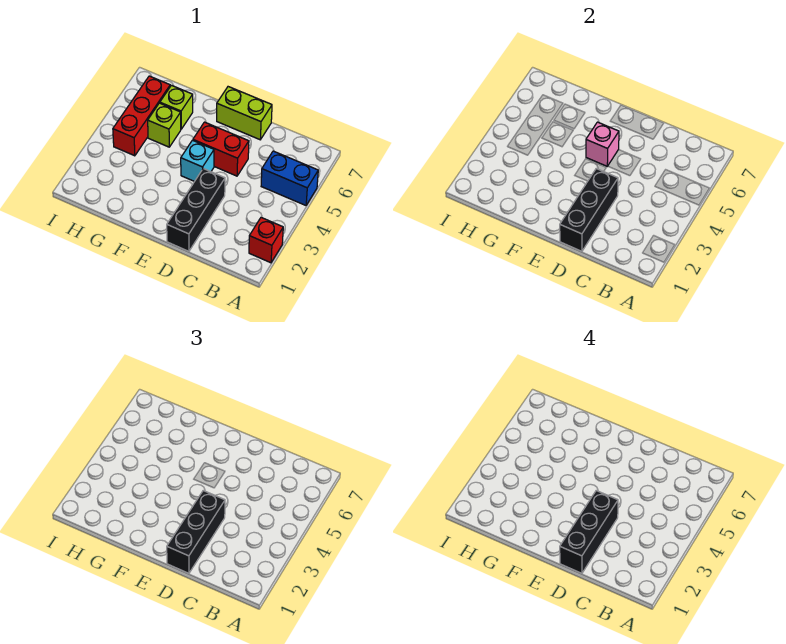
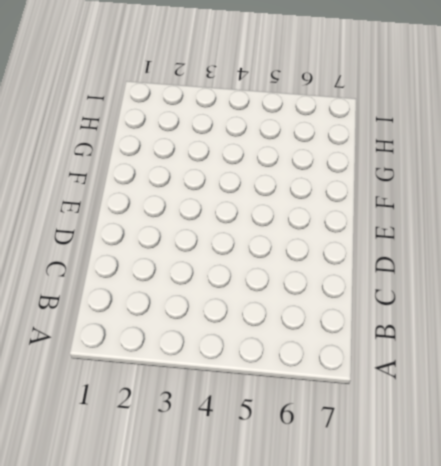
none -> red brick A2 level 1
none -> blue brick A5:B5 level 1
none -> black brick D1:D3 level 1

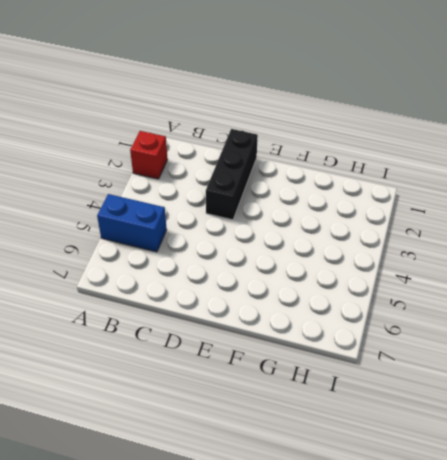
none -> red brick D5:E5 level 1
none -> lime brick D7:E7 level 1
none -> cyan brick E4 level 1

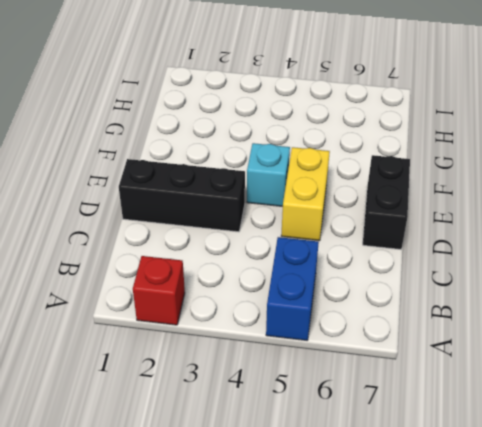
yellow brick D5:E5 level 1 -> red brick D5:E5 level 1
black brick D7:E7 level 1 -> lime brick D7:E7 level 1
none -> lime brick G5 level 1
none -> lime brick G6 level 1
none -> red brick H4:H6 level 1

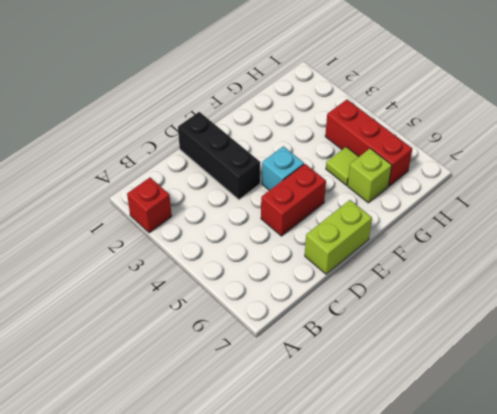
lime tile G5 level 1 -> lime brick G5 level 1
none -> blue brick A5:B5 level 1
none -> black brick D1:D3 level 2
none -> pink brick E5 level 2

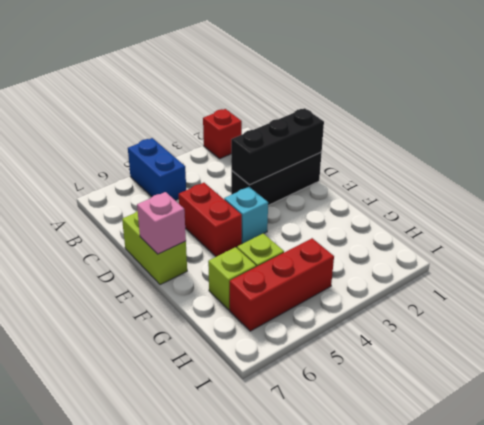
pink brick E7 level 2 -> pink brick E5 level 2
none -> black brick D1:D3 level 3
none -> black brick D1:D3 level 4

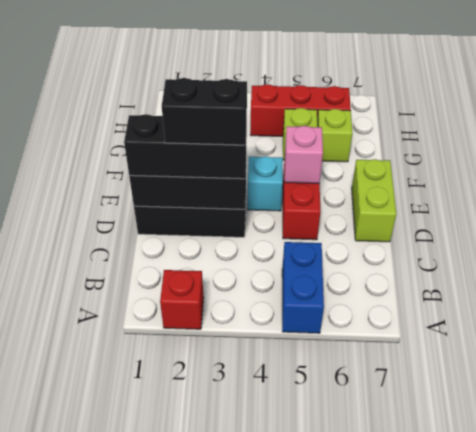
black brick D2:D3 level 4 -> black brick D1:D3 level 4

